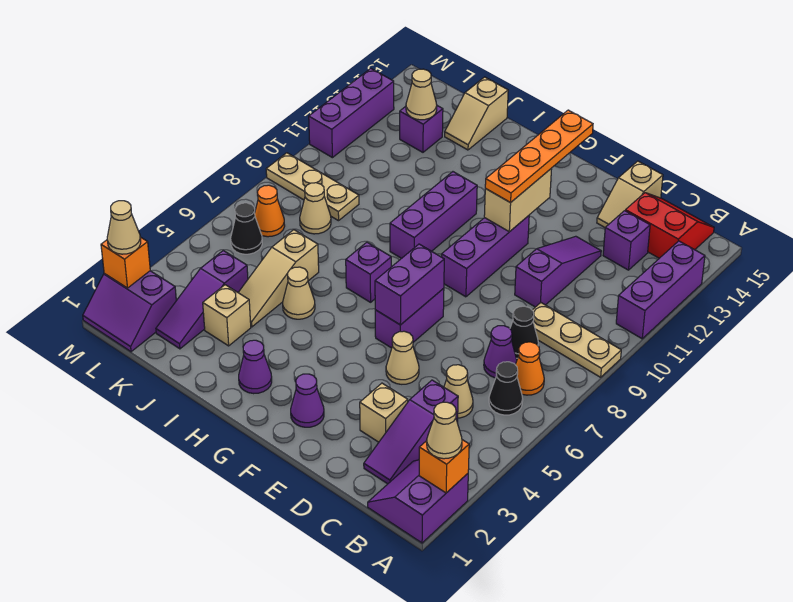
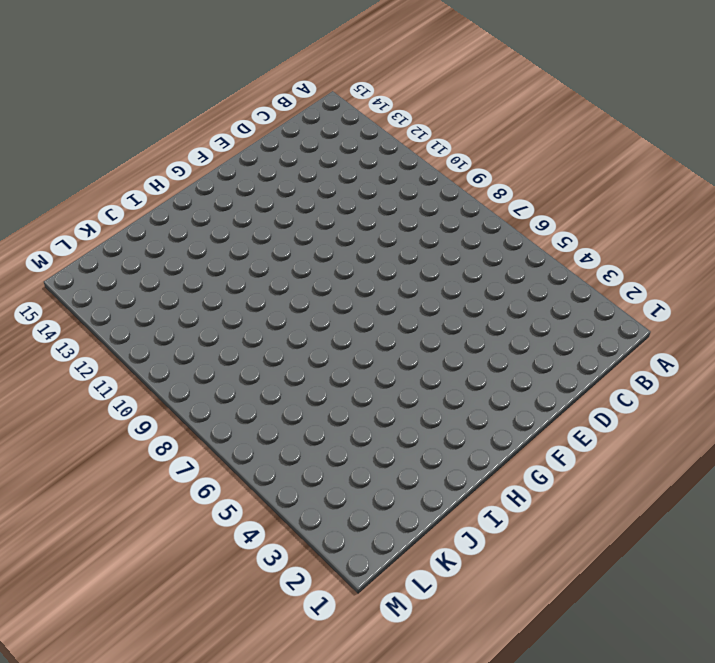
none -> purple slope A1:B2 level 1 top A
none -> tan plate A9:C9 level 1
none -> purple brick A11:A13 level 1
none -> black cone B6 level 1

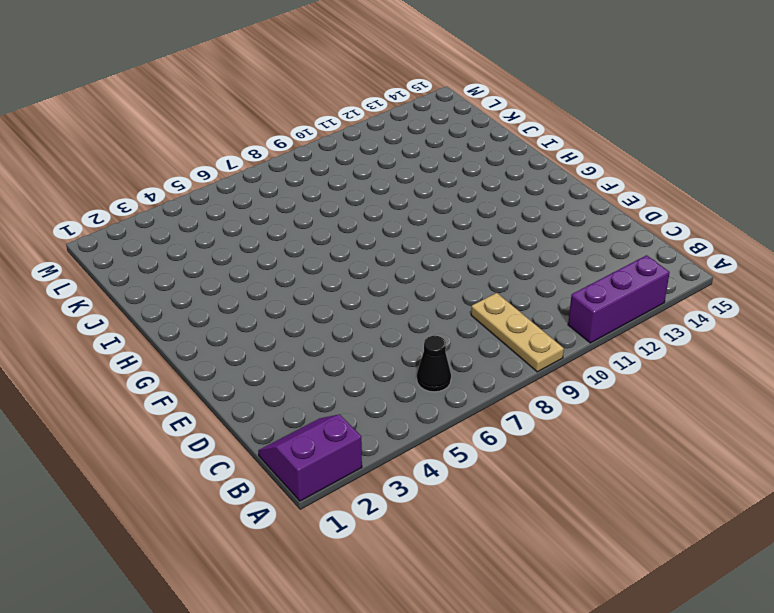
none -> orange cone B7 level 1
none -> red slope B14:C15 level 1 top 14
none -> purple slope C2:C4 level 1 top 4
none -> tan cone C5 level 1

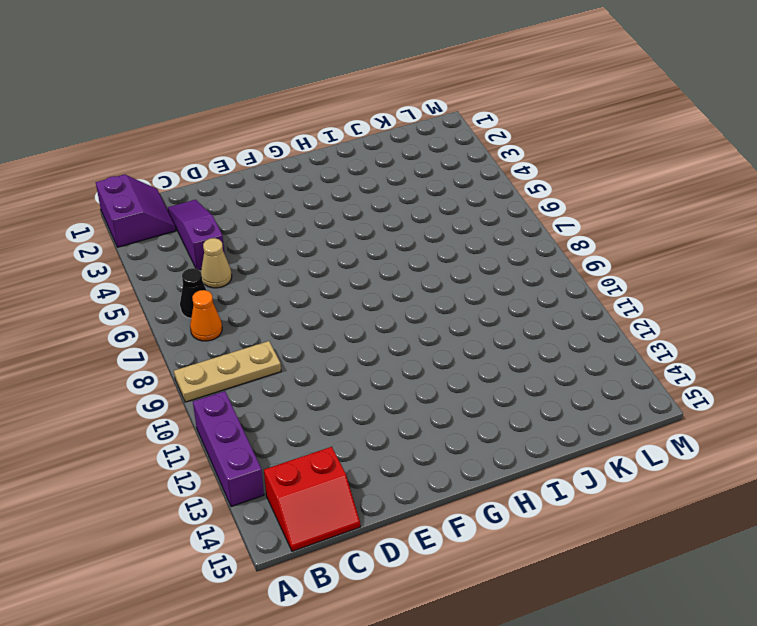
none -> purple cone C7 level 1
none -> black cone C8 level 1
none -> purple brick C13 level 1
none -> tan brick D3 level 1

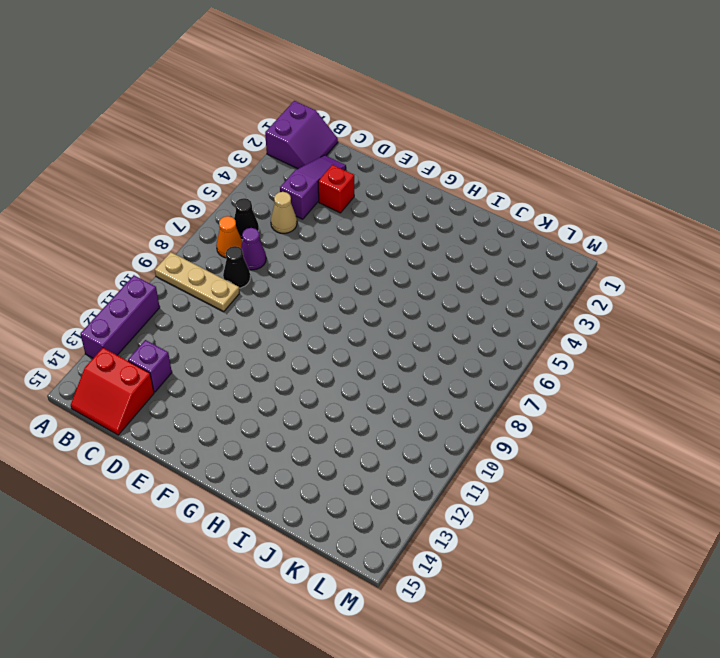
red brick D3 level 1 -> tan brick D3 level 1
none -> purple slope D10:D12 level 1 top 10
none -> tan slope D14:D15 level 1 top 15
none -> tan cone E5 level 1
none -> purple cone F2 level 1

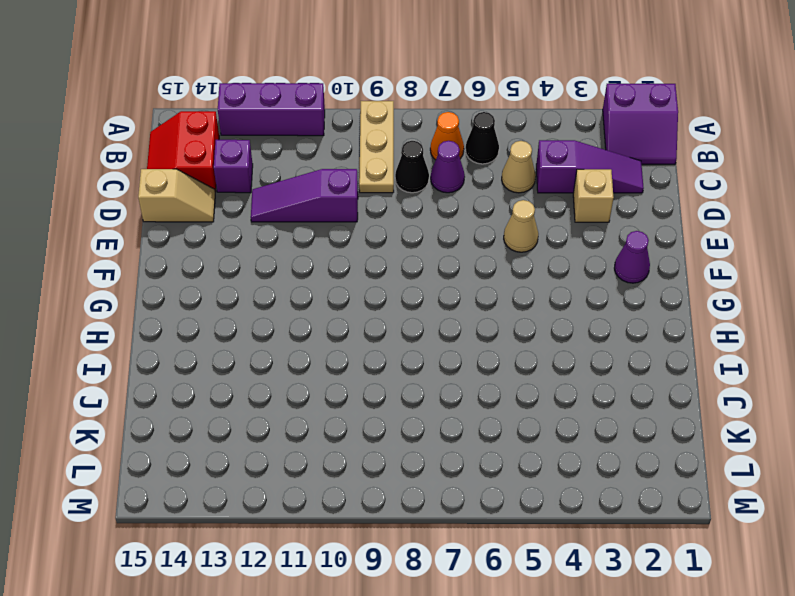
none -> purple brick F6:F7 level 1
none -> purple brick F9:F11 level 1
none -> purple cone H2 level 1
none -> purple brick H7 level 1

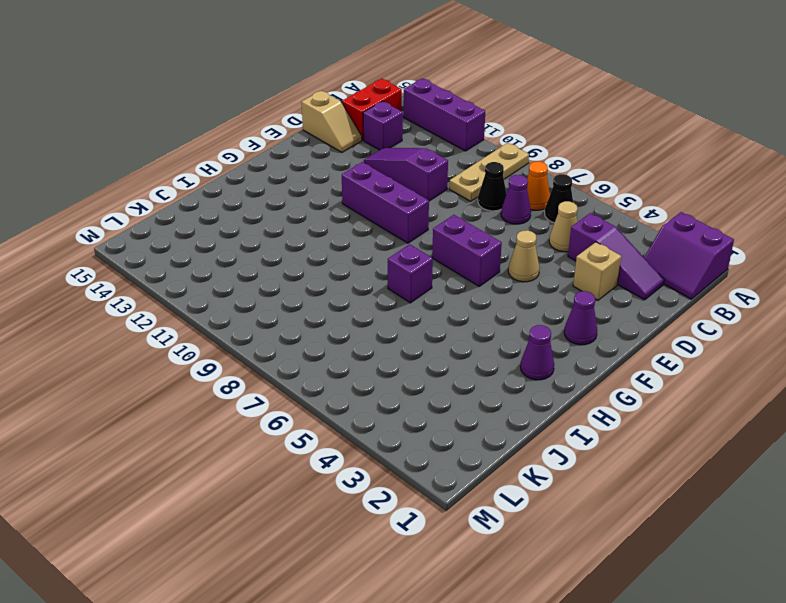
none -> purple brick H9:H11 level 1
none -> tan cone I5 level 1
none -> tan brick J3 level 1
none -> tan slope J4:J6 level 1 top 6

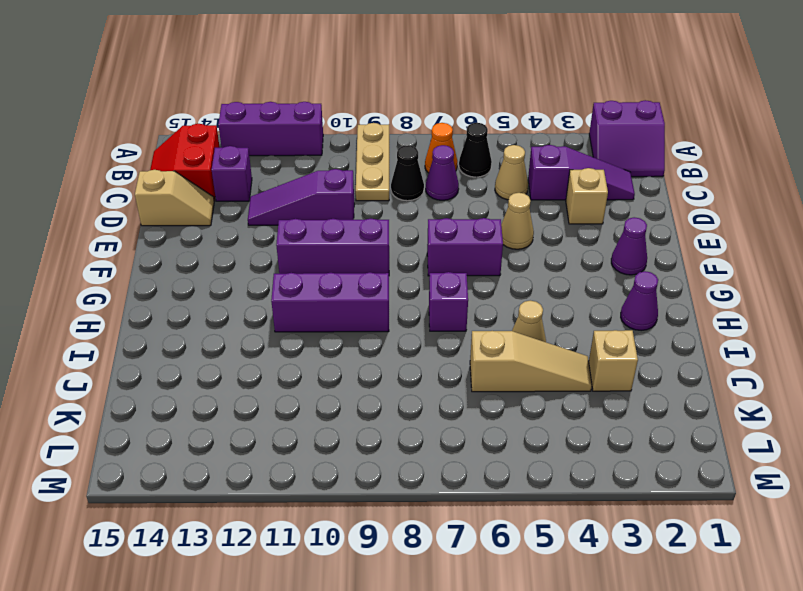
none -> tan slope J14:J15 level 1 top 15
none -> purple slope K2:K4 level 1 top 4
none -> tan cone K8 level 1
none -> tan plate K9:M9 level 1

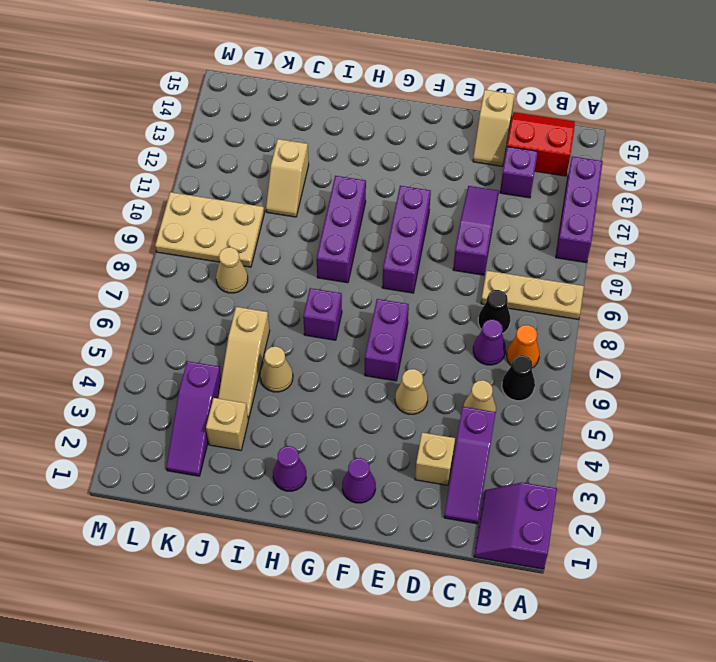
tan slope J11:J12 level 1 top 12 -> tan slope J14:J15 level 1 top 15
tan plate K9:M10 level 1 -> tan plate K9:M9 level 1
none -> purple brick K13 level 1
none -> purple slope L1:M2 level 1 top 2
none -> black cone L6 level 1
none -> orange cone L7 level 1

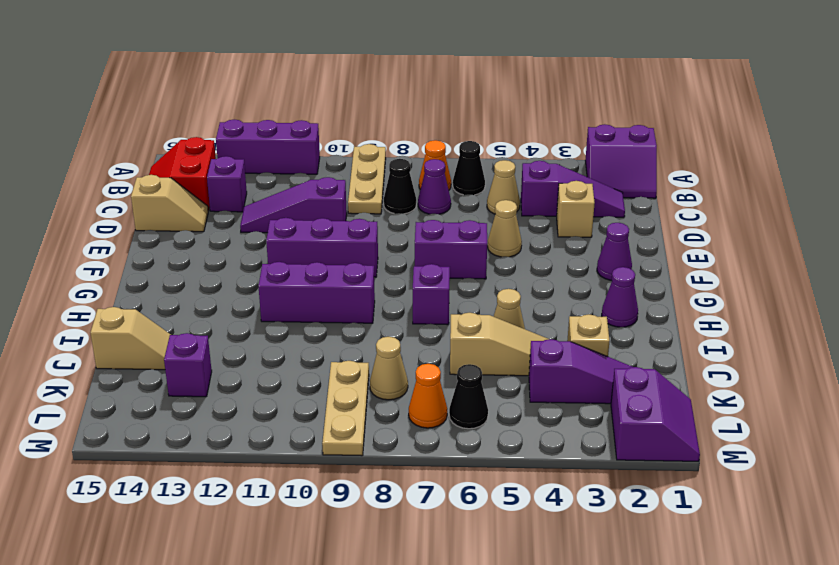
none -> purple brick M11:M13 level 1
none -> orange brick A2 level 2
none -> purple brick F6:F7 level 2
none -> tan brick F11:F12 level 2

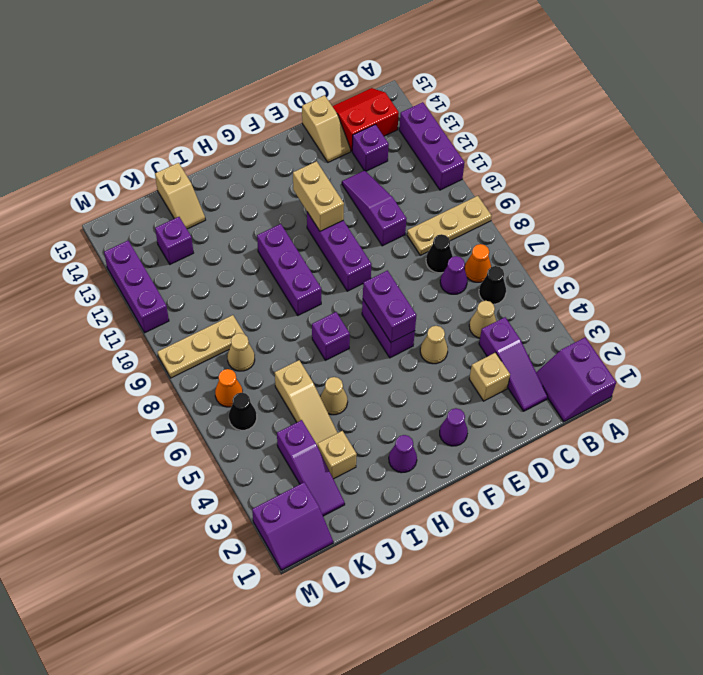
none -> orange brick A2 level 2
none -> tan cone K13 level 2
none -> orange brick M2 level 2
none -> tan cone A2 level 3

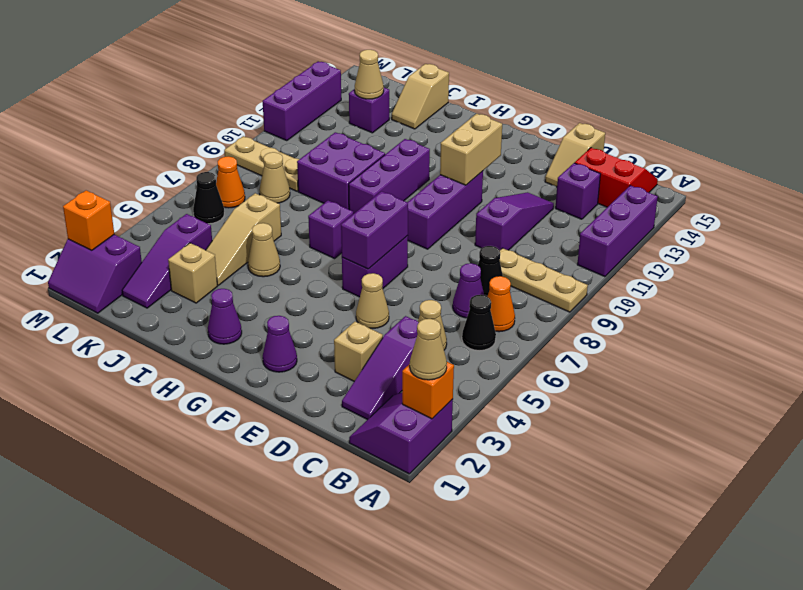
purple brick I9:J10 level 1 -> none
none -> orange plate F11:F14 level 3
none -> tan cone M2 level 3

